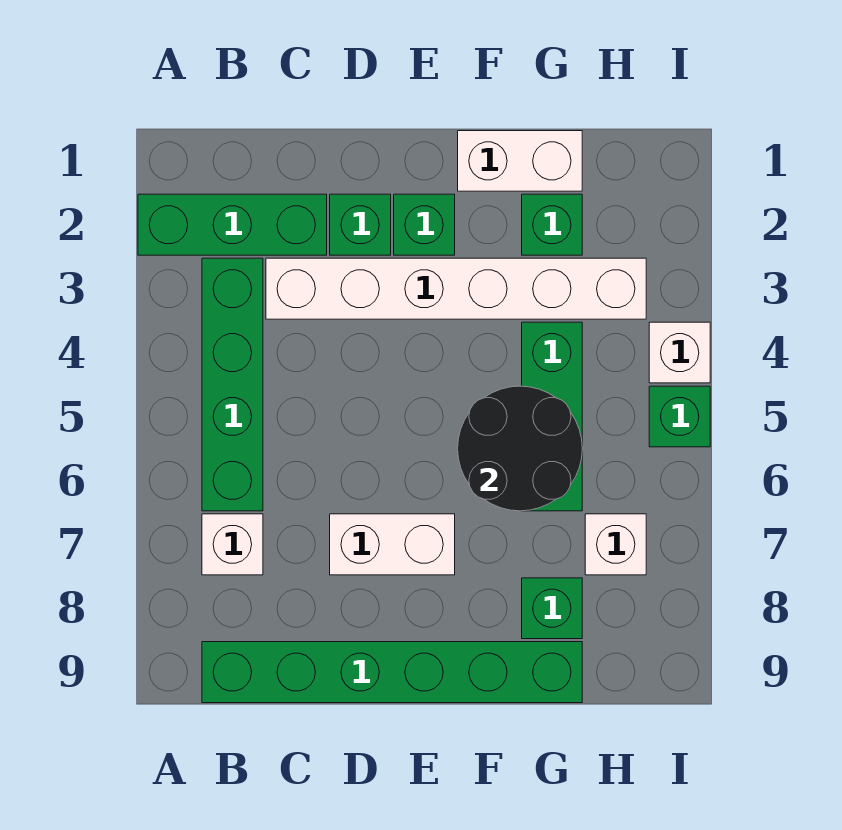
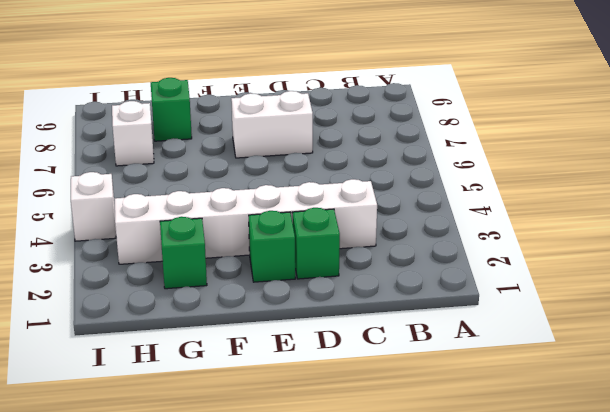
none -> green brick A2:C2 level 1
none -> green brick B3:B6 level 1
none -> white brick B7 level 1

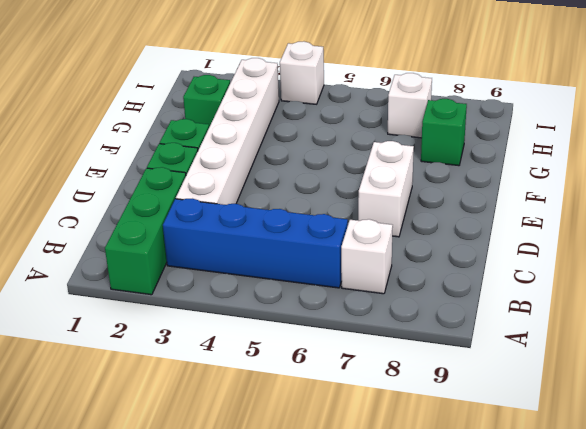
blue brick B3:B6 level 1 -> green brick B3:B6 level 1
none -> green brick B9:G9 level 1
none -> white brick F1:G1 level 1
none -> green brick G4:G6 level 1

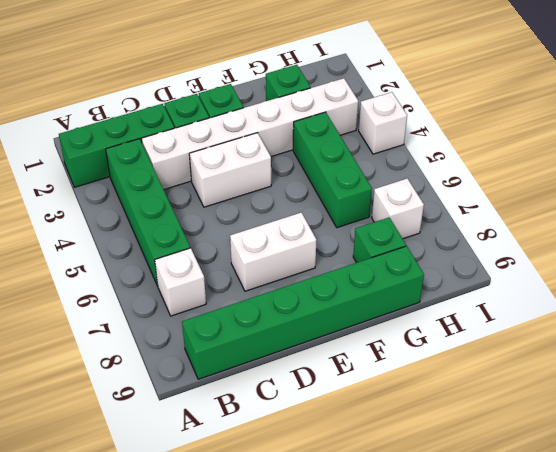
white brick D4:E4 level 1 -> white brick F1:G1 level 1
none -> green brick I5 level 1
none -> black round brick F5:G6 level 2

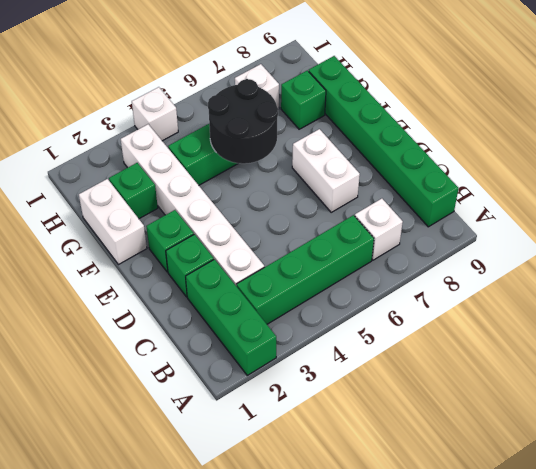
none -> green brick I5 level 1

